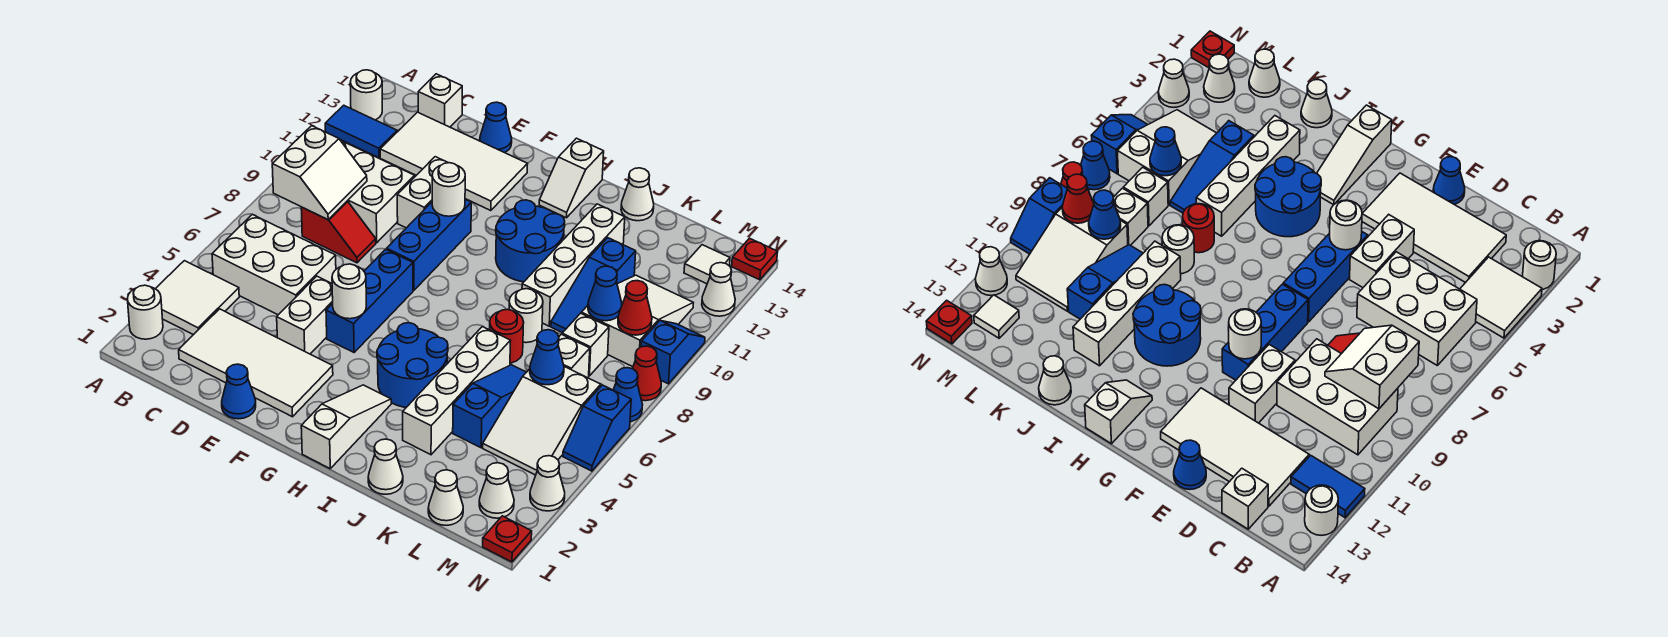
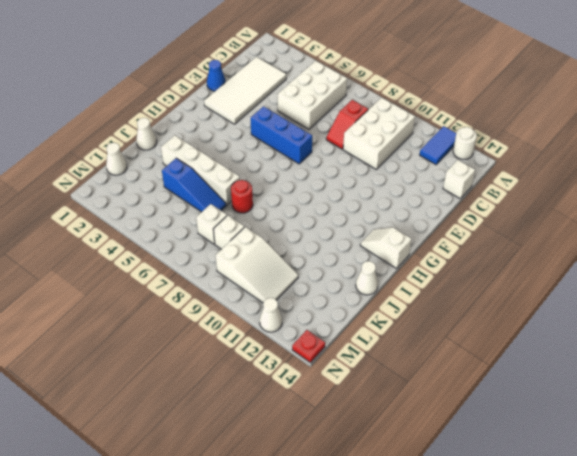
none -> white round brick A2 level 1
none -> white tile A3:B4 level 1
none -> white tile C12:F13 level 1
none -> white brick E4:E5 level 1

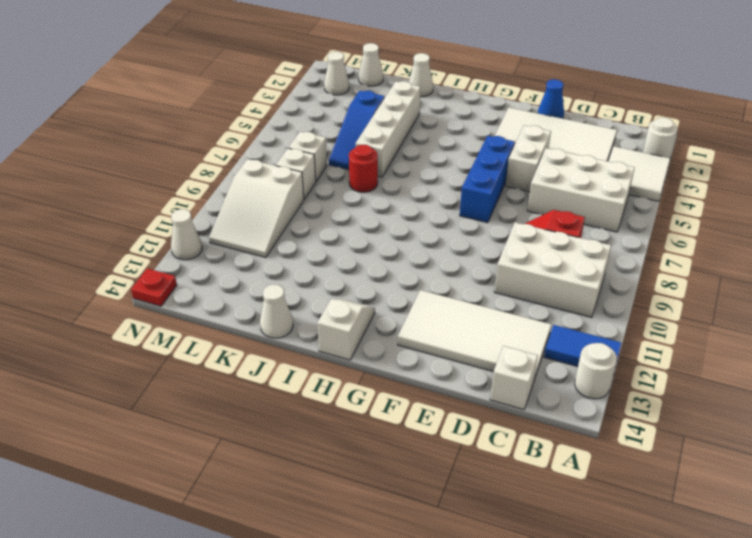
none -> white brick E10:E11 level 1
none -> blue cone E14 level 1
none -> blue brick F8:F10 level 1
none -> white slope H1:H3 level 1 top 1

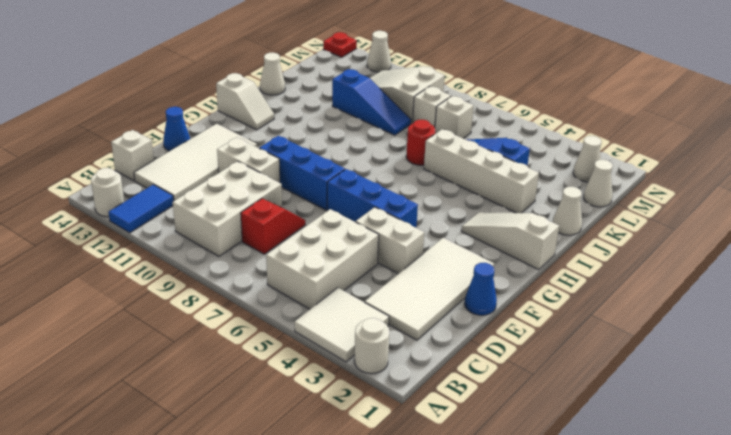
none -> blue round brick H4:I5 level 1
none -> blue round brick H10:I11 level 1
none -> white round brick J8 level 1
none -> white brick J9:J12 level 1

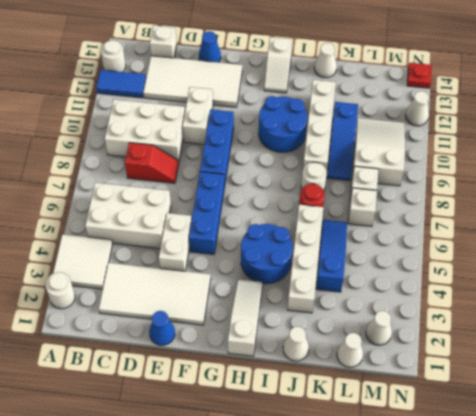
none -> white slope L4:M6 level 1 top 6
none -> white tile M13 level 1
none -> red plate N1 level 1
none -> white cone N3 level 1

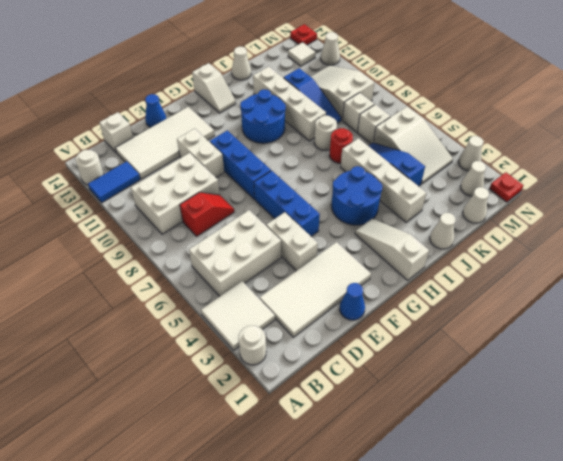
none -> blue slope N5:N6 level 1 top 6
none -> blue cone N7 level 1
none -> red cone N8 level 1
none -> blue slope N9:N10 level 1 top 9

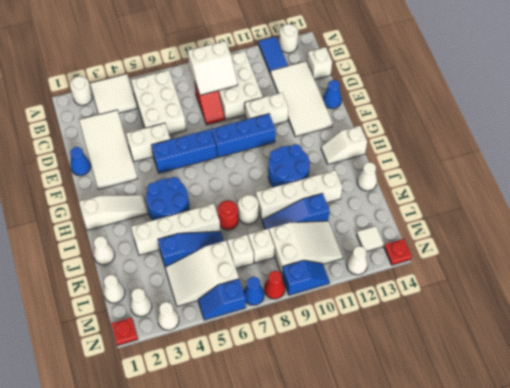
none -> white round brick F5 level 2
none -> white round brick F10 level 2
none -> blue cone L6 level 2
none -> blue cone L9 level 2

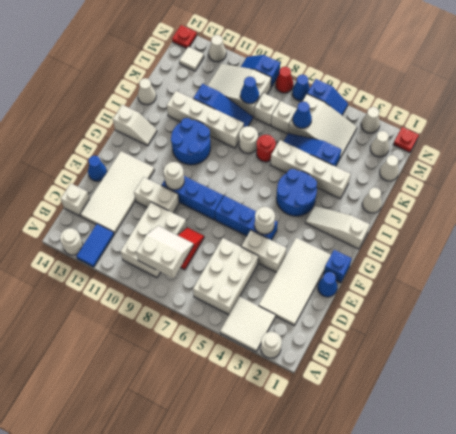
blue brick F1 level 1 -> none
none -> red cone M9 level 2

